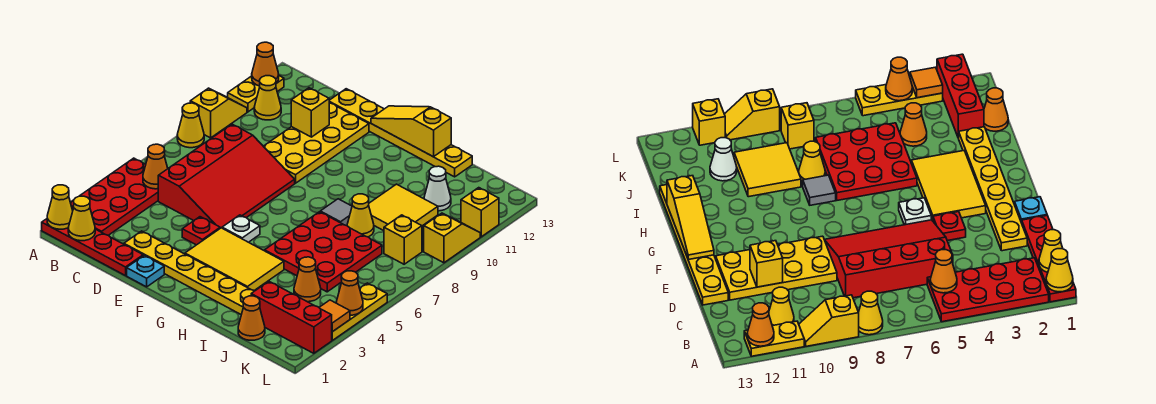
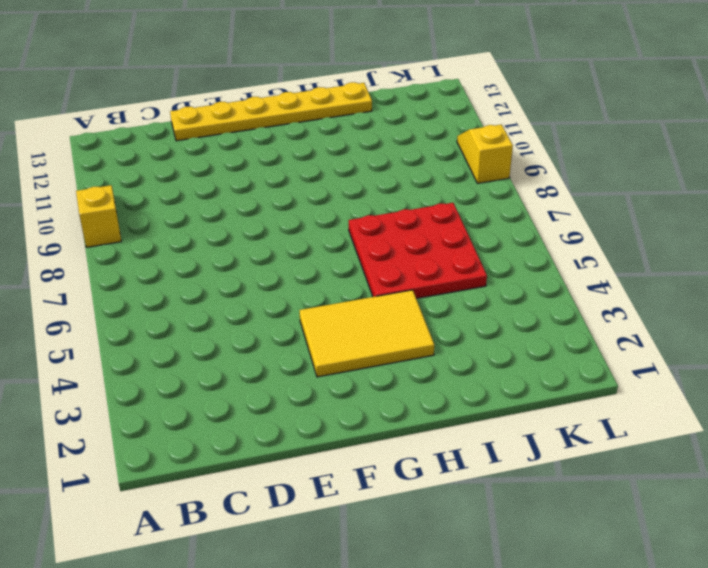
none -> red plate A1:D1 level 1
none -> red plate A2:B5 level 1
none -> yellow cone A8 level 1
none -> yellow plate A11:A12 level 1

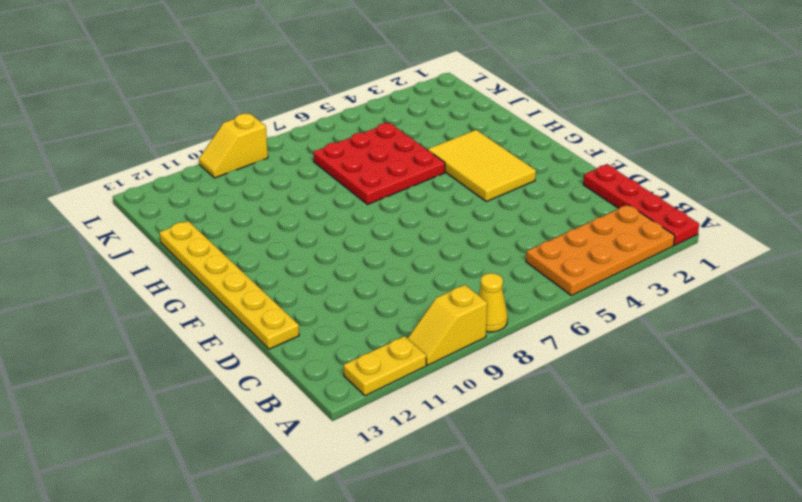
orange plate A2:B5 level 1 -> red plate A2:B5 level 1
none -> yellow cone B11 level 1
none -> red slope C5:E8 level 1 top C
none -> yellow plate D2:I2 level 1
none -> yellow plate D9:E12 level 1

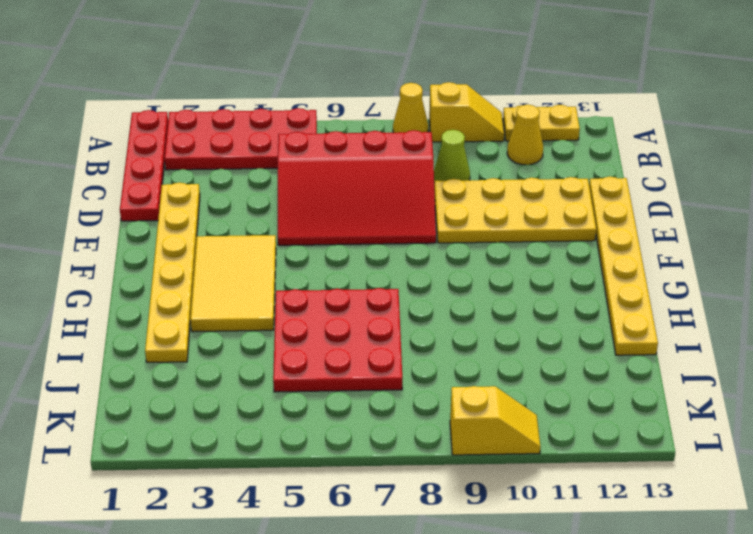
lime cone C9 level 1 -> none
none -> cyan plate E1 level 1
none -> red plate E4 level 1
none -> white plate F5 level 1
none -> grey tile H8 level 1

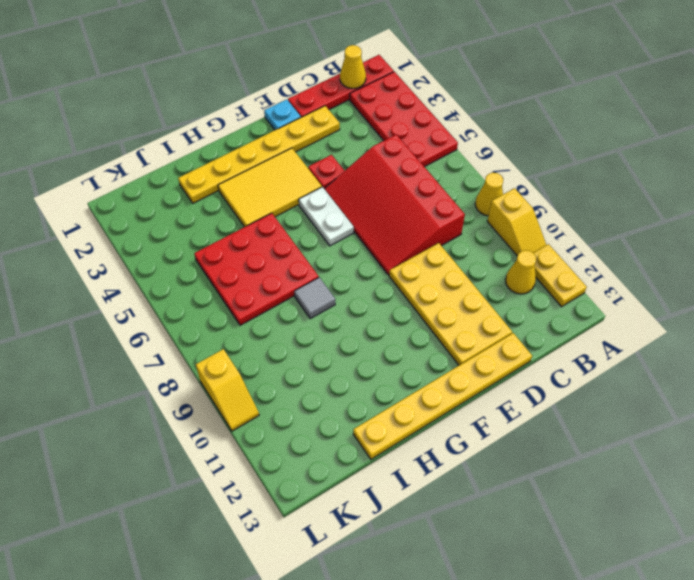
white plate F5:F6 level 1 -> white plate F5 level 1
none -> yellow cone I8 level 1
none -> yellow tile I9:J10 level 1
none -> orange cone J1 level 1
none -> red brick J2:L2 level 1

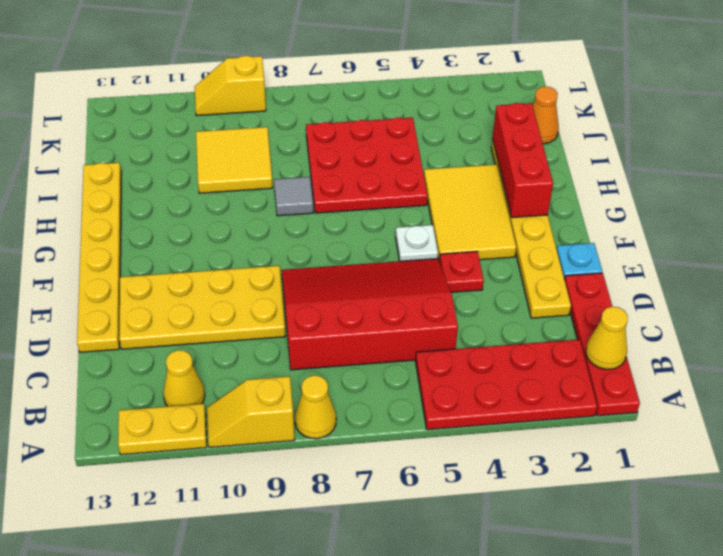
red brick G2:I2 level 2 -> red brick J2:L2 level 1
none -> yellow cone I8 level 1
none -> orange cone J4 level 1
none -> white cone J11 level 1
none -> yellow brick K8 level 1

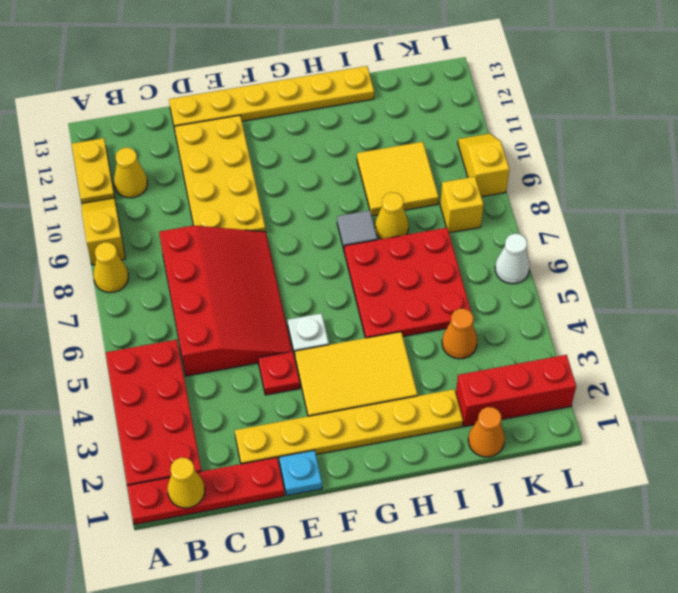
white cone L6 level 1 -> white cone J11 level 1
none -> yellow plate L3:L5 level 1
none -> yellow brick L11 level 1
none -> yellow cone A1 level 2
none -> orange cone A12 level 2

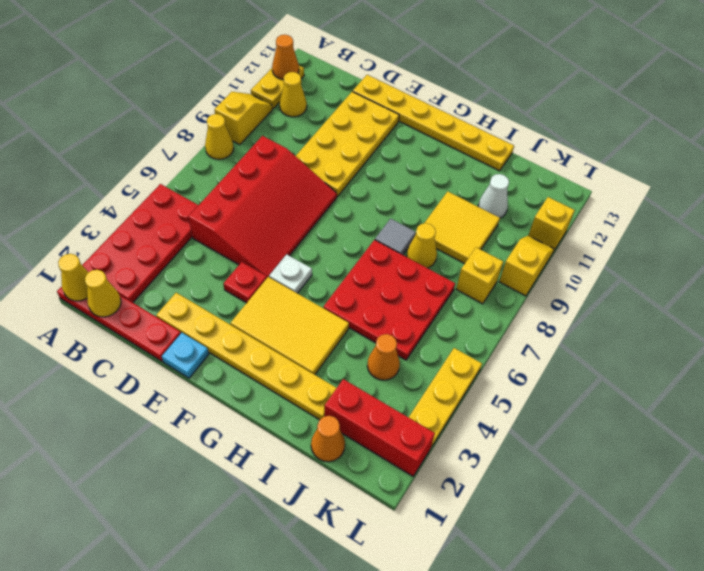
none -> orange cone B5 level 2
none -> yellow brick D11 level 2
none -> yellow slope F13:H13 level 2 top H
none -> orange tile L3 level 2

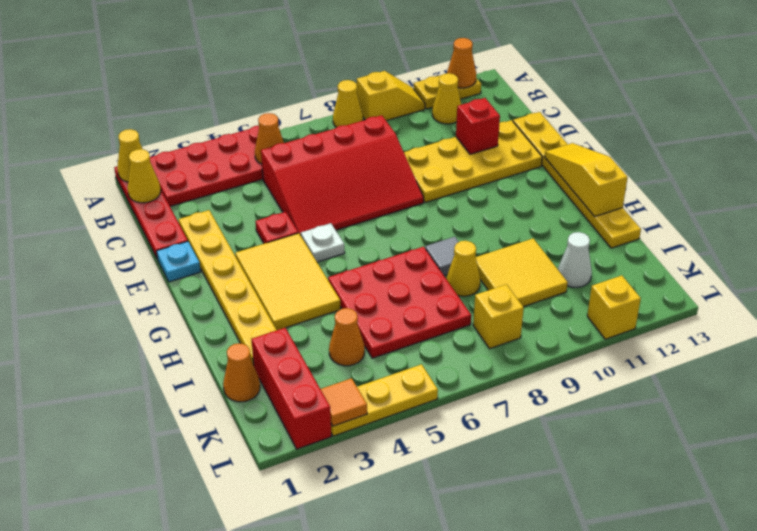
red brick D11 level 2 -> yellow brick D11 level 2
none -> yellow slope L9:L10 level 1 top 9
none -> orange cone L4 level 2

